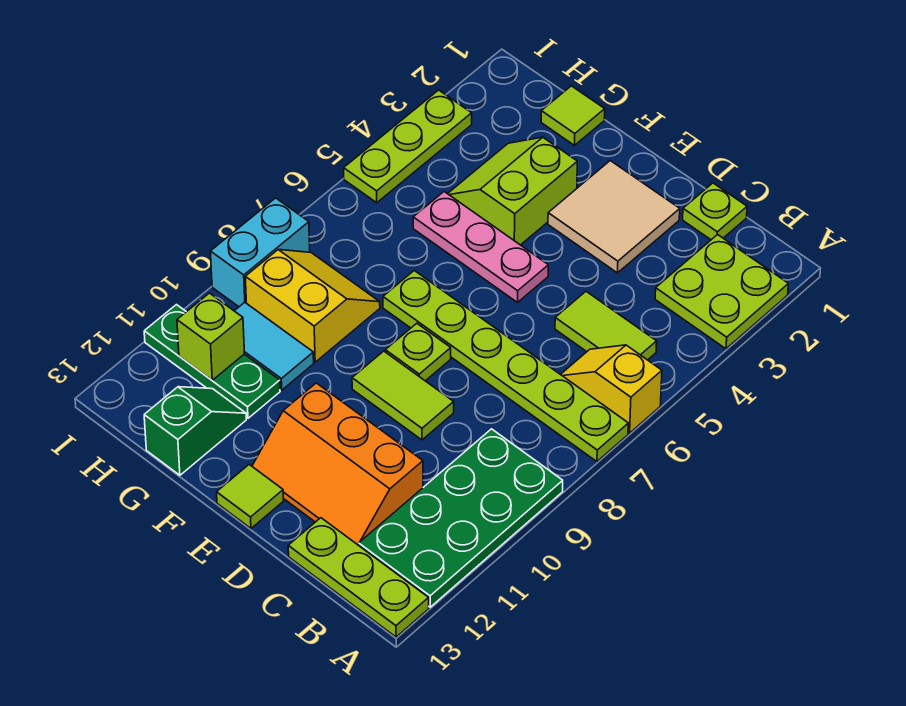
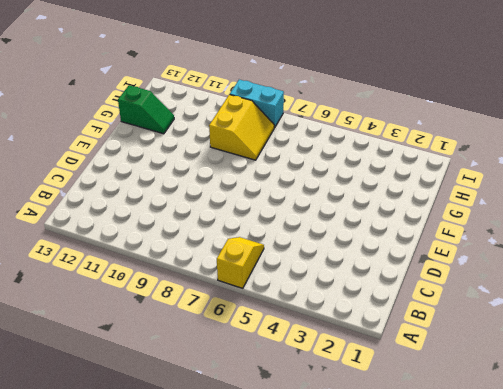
none -> lime plate A2:B3 level 1
none -> lime plate A7:F7 level 1
none -> green plate A9:B12 level 1

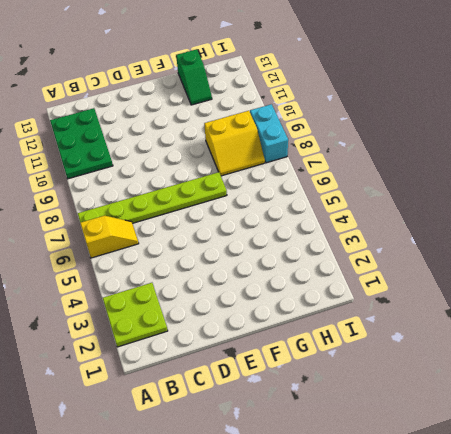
green plate A10:B12 level 1 -> green plate A9:B12 level 1
none -> lime plate A13:C13 level 1
none -> lime tile B5:C5 level 1
none -> lime plate C1 level 1

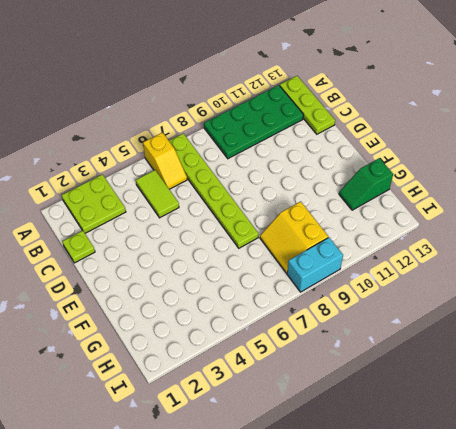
none -> orange slope C11:E12 level 1 top 11
none -> tan tile D2:E3 level 1
none -> lime tile D9:E9 level 1

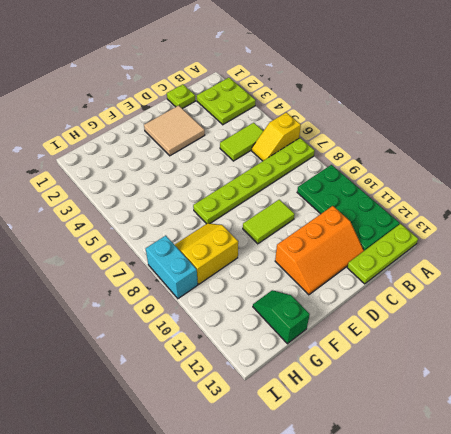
none -> pink plate E5:G5 level 1
none -> lime plate E8 level 1
none -> lime tile E13 level 1

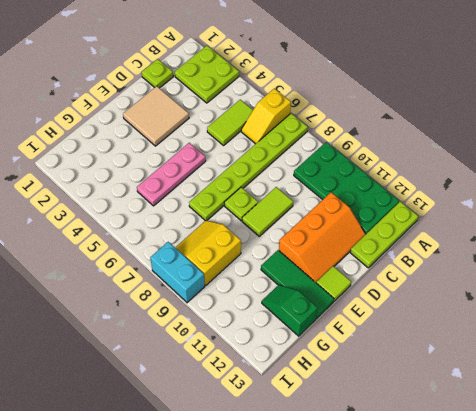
green tile F11:F13 level 1 -> none
none -> lime slope F3:G4 level 1 top F
none -> lime tile G1 level 1
none -> cyan tile G10:H10 level 1

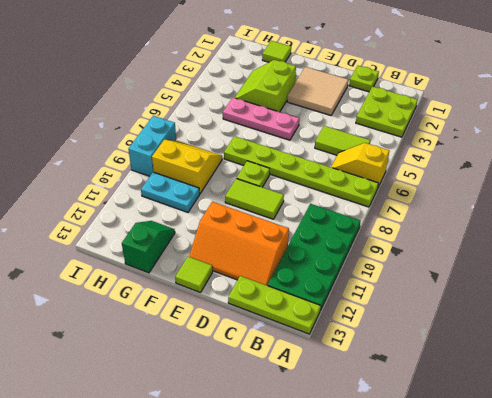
cyan plate G10:H10 level 1 -> cyan tile G10:H10 level 1
none -> green plate G11:I11 level 1
none -> lime plate I3:I5 level 1
none -> lime brick H11 level 2

